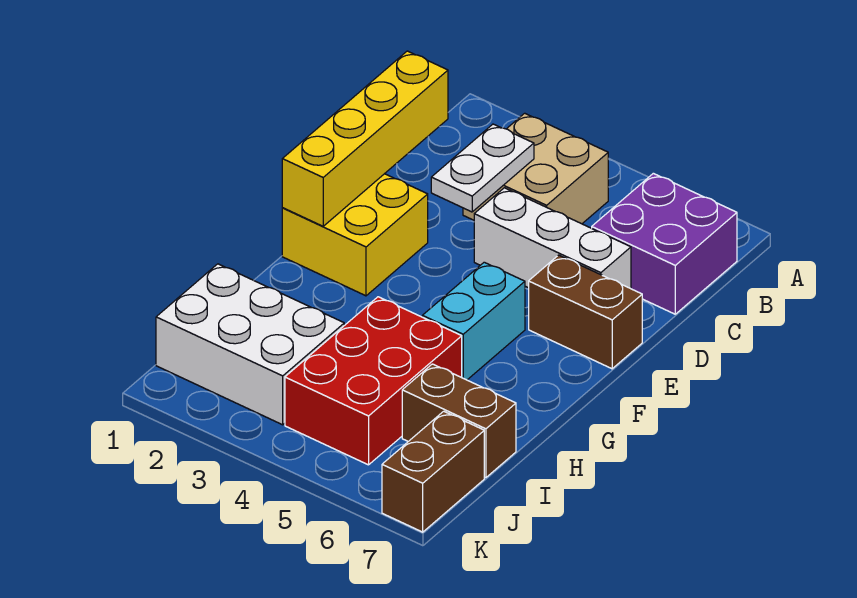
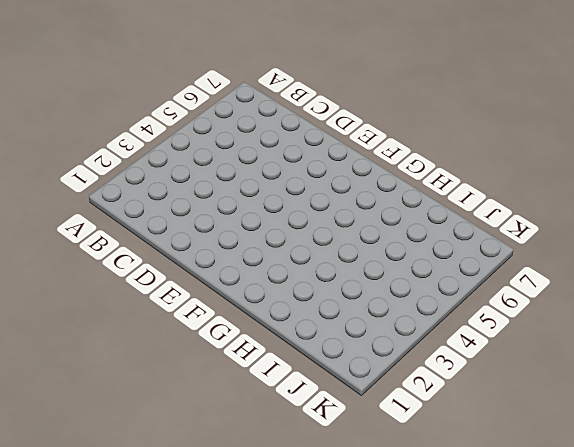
none -> tan brick B3:C4 level 1
none -> purple brick B6:C7 level 1
none -> white brick D4:D6 level 1

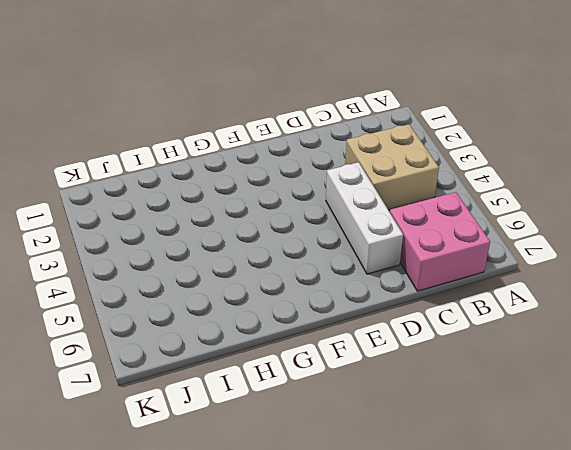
pink brick B6:C7 level 1 -> purple brick B6:C7 level 1
none -> yellow brick E1:F2 level 1
none -> brown brick E6:E7 level 1
none -> cyan brick F5:G5 level 1

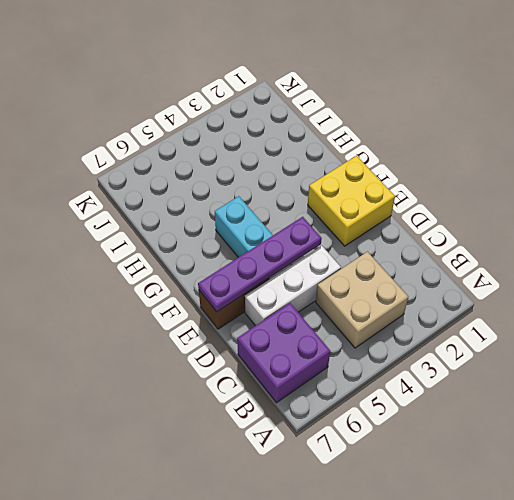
purple plate E4:E7 level 2 -> none
none -> red brick H4:J5 level 1
none -> white brick I1:J3 level 1
none -> brown brick I6:I7 level 1

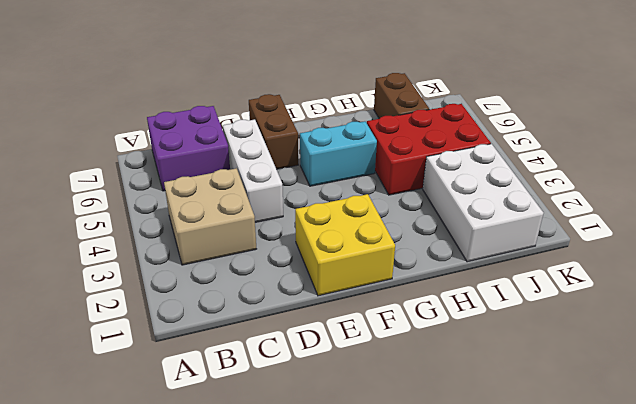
none -> brown brick J7:K7 level 1
none -> yellow brick C1:F1 level 2
none -> white plate C3:D3 level 2

